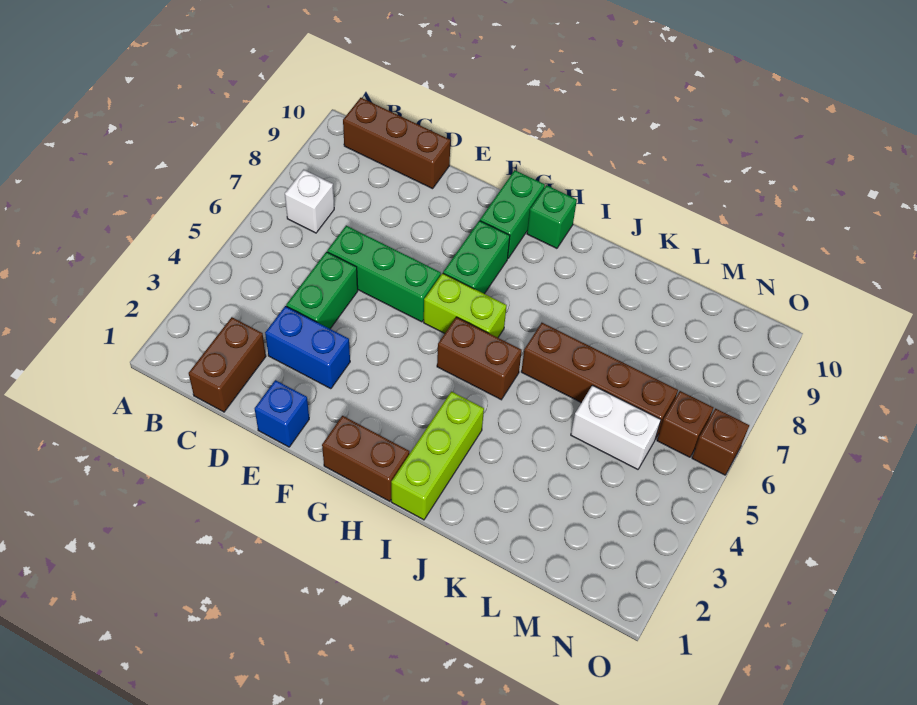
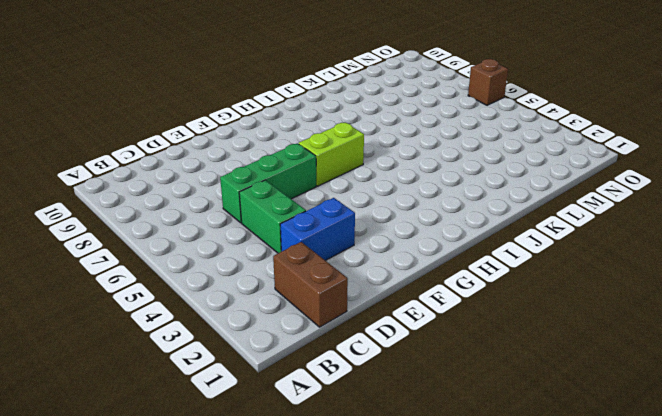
none -> white brick B7 level 1
none -> brown brick B10:D10 level 1
none -> blue brick E1 level 1

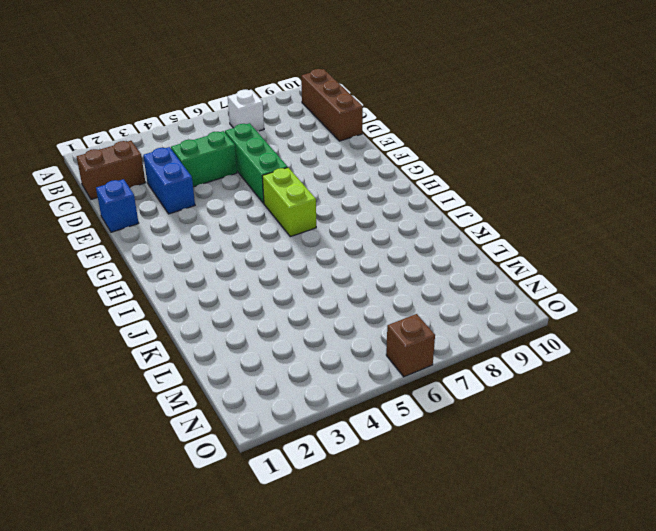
none -> brown brick G1:H1 level 1
none -> green brick G7:G8 level 1
none -> green brick G9:G10 level 1

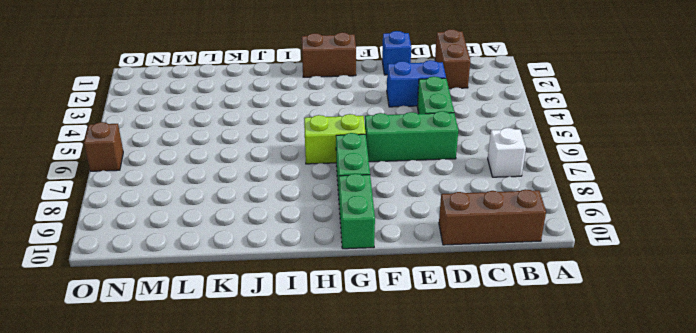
none -> brown brick H5:I5 level 1
none -> green brick H10 level 1
none -> lime brick I1:I3 level 1

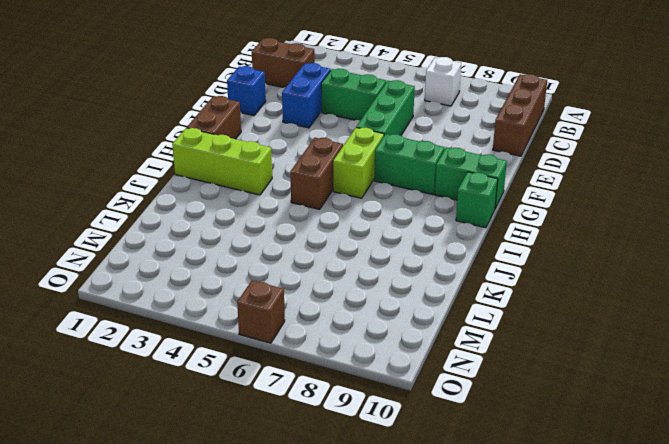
none -> brown brick J6:M6 level 1
none -> white brick L5:M5 level 1
none -> brown brick N6 level 1

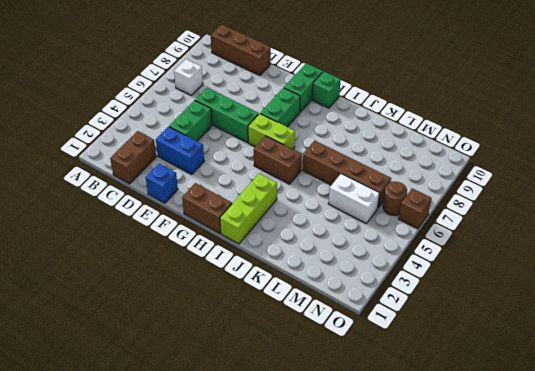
brown round brick N6 level 1 -> brown brick N6 level 1

